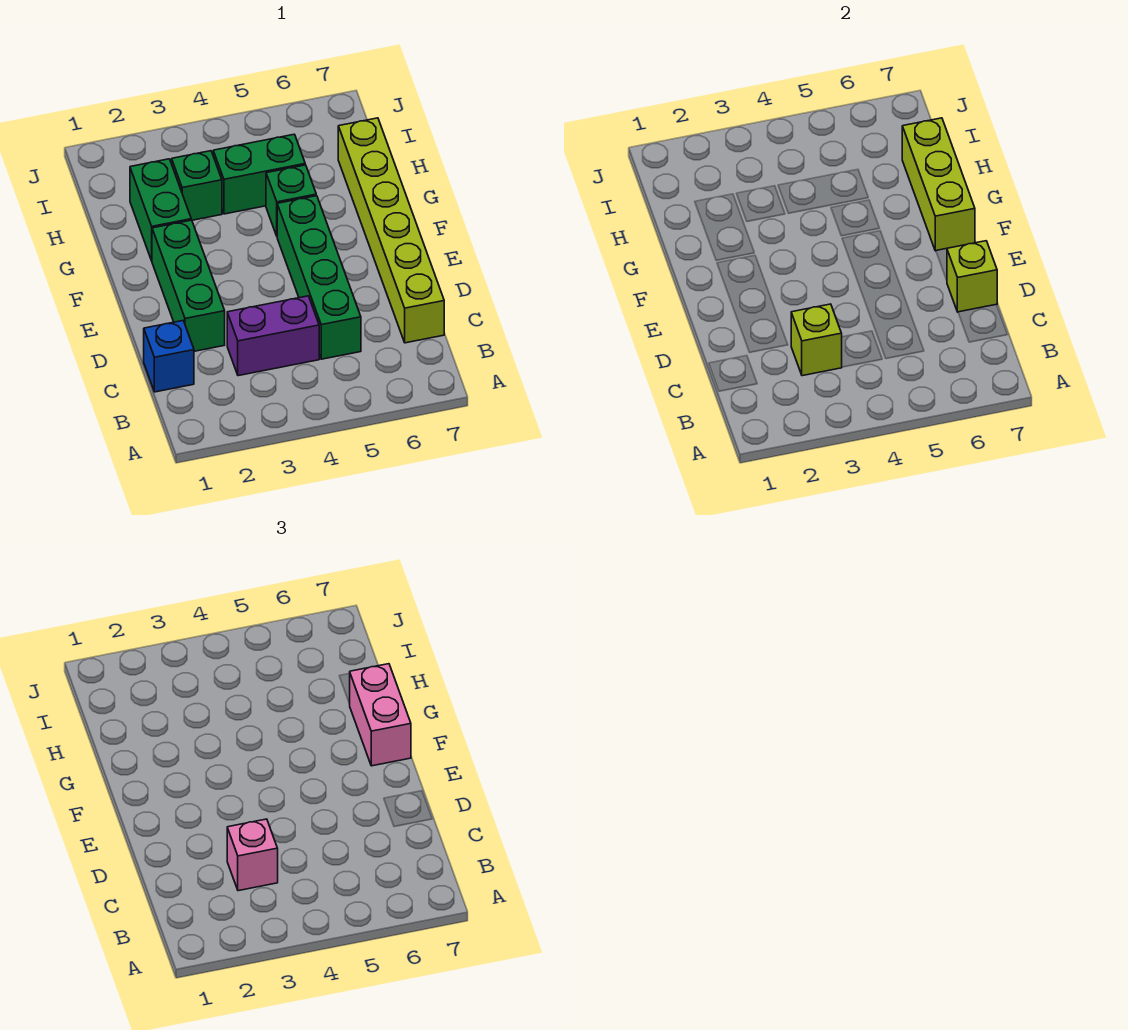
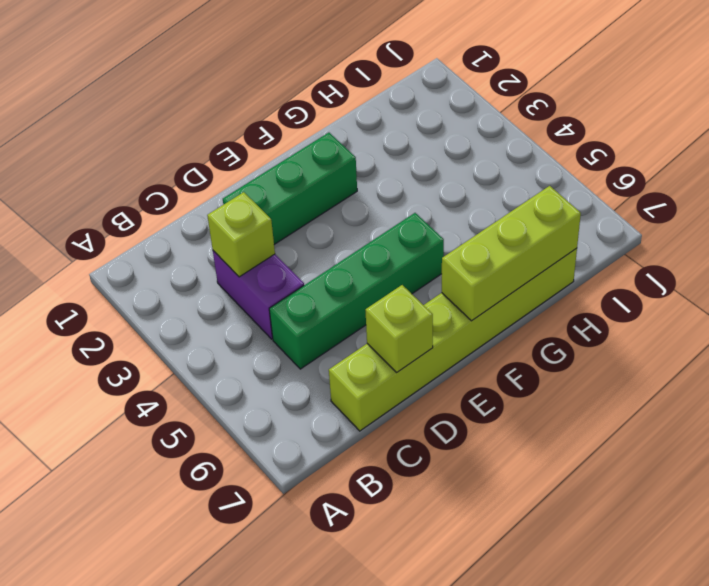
none -> blue brick C1 level 1
none -> green brick G2:H2 level 1
none -> green brick G5 level 1

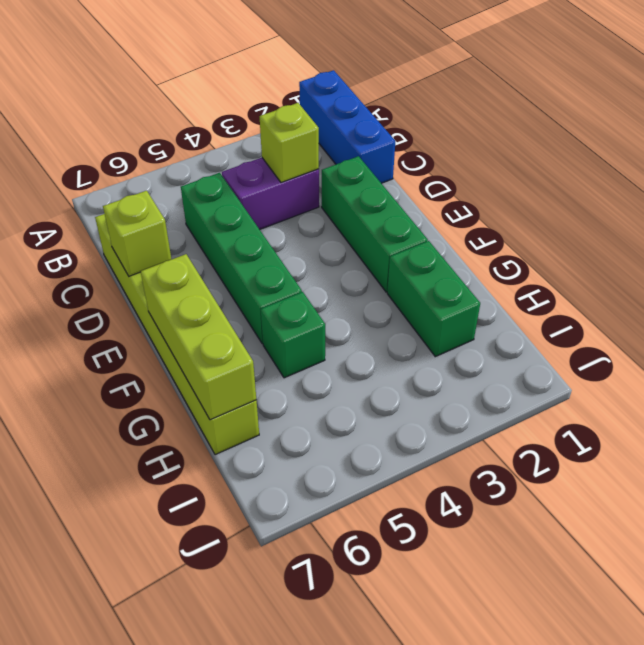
blue brick A1:C1 level 1 -> blue brick C1 level 1
none -> green brick H3 level 1
none -> green brick H4:H5 level 1
none -> pink brick C3 level 3

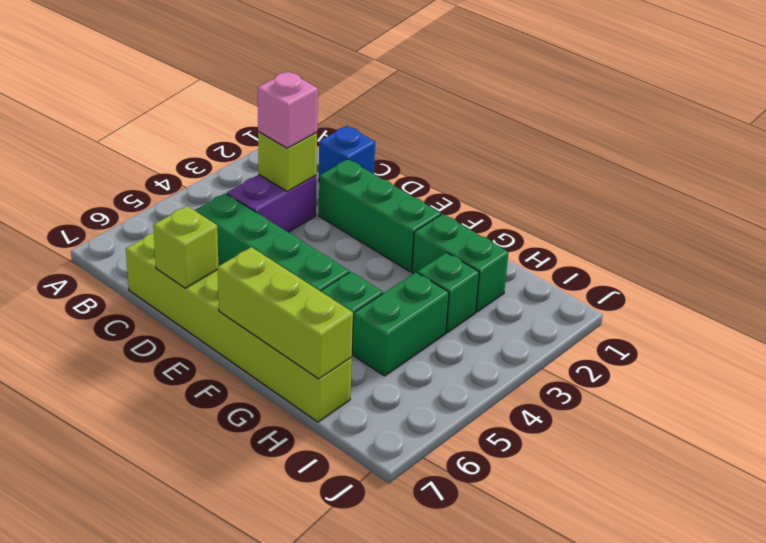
none -> pink brick F7:G7 level 3

